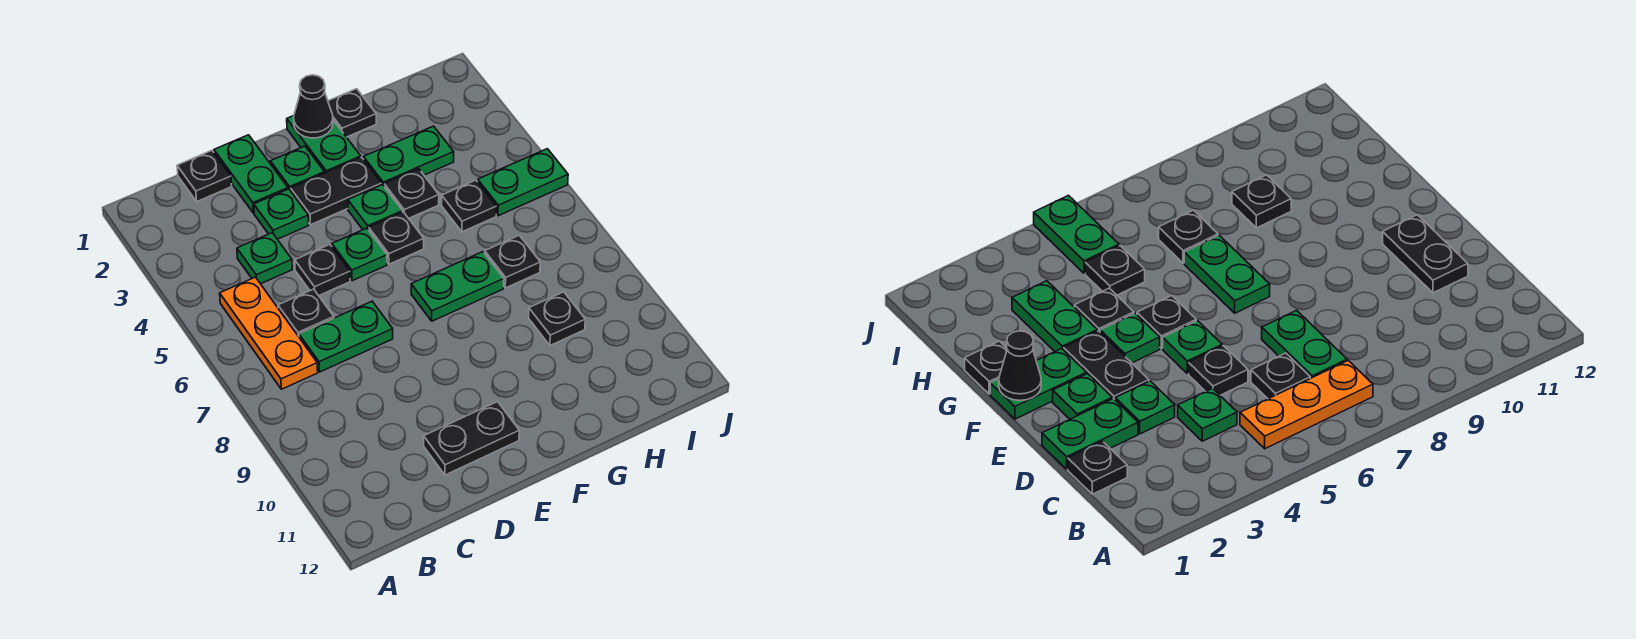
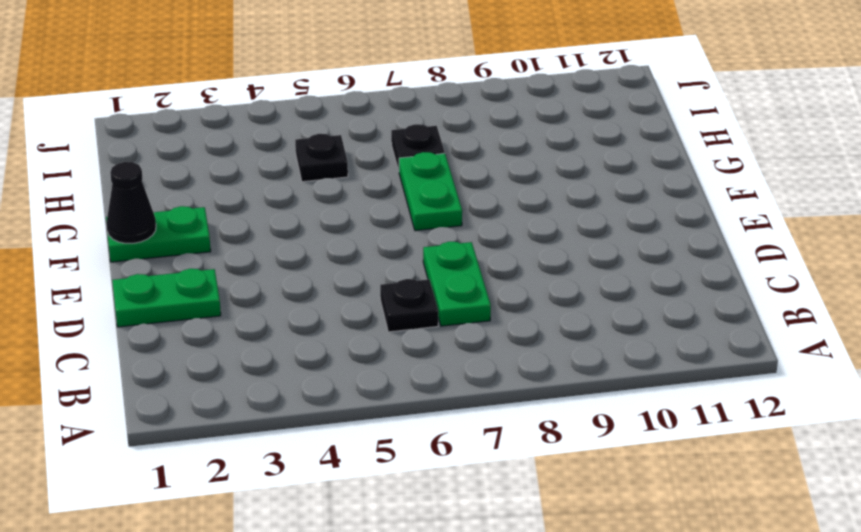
none -> orange plate B5:B7 level 1
none -> black plate C1 level 1
none -> green plate C4 level 1

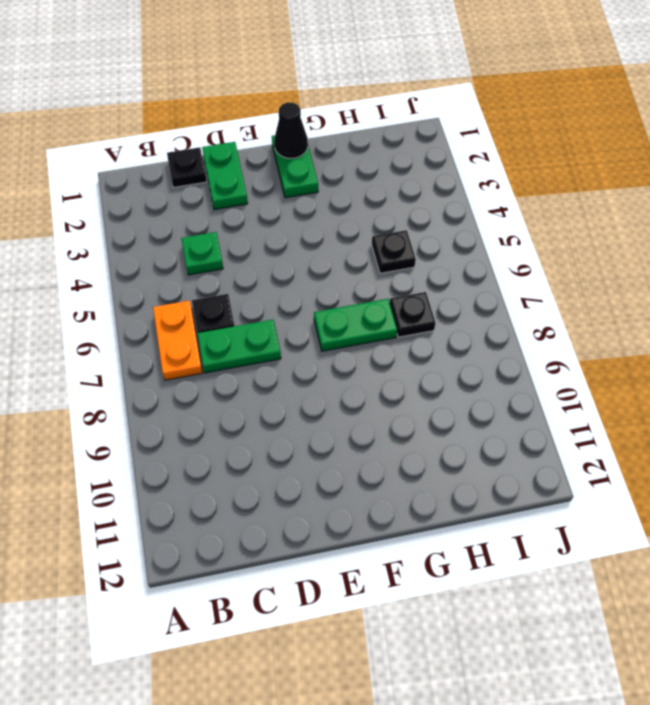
orange plate B6:B7 level 1 -> orange plate B5:B7 level 1
none -> green plate D3 level 1
none -> black plate D5 level 1
none -> black plate D11:E11 level 1

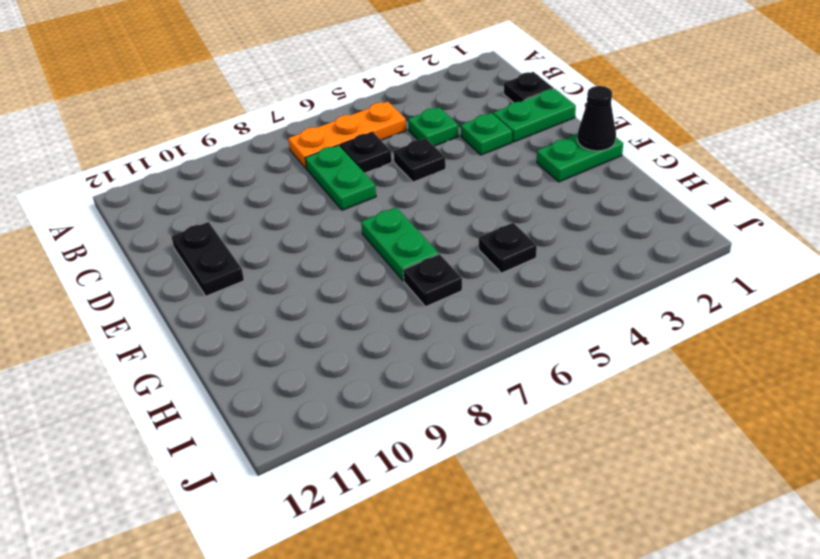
none -> green plate E2 level 1
none -> black plate E3:F3 level 1
none -> green plate E5 level 1

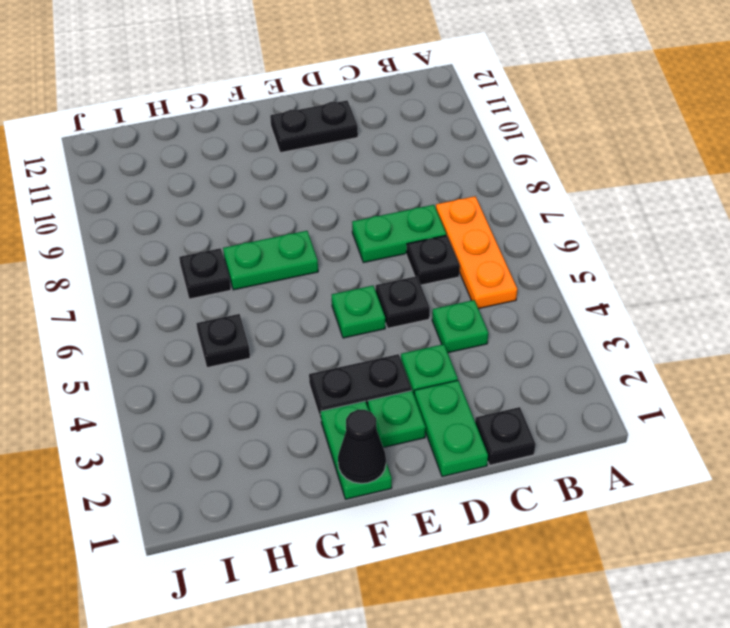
none -> green plate F4 level 1
none -> black plate F5 level 1
none -> black plate G1 level 1

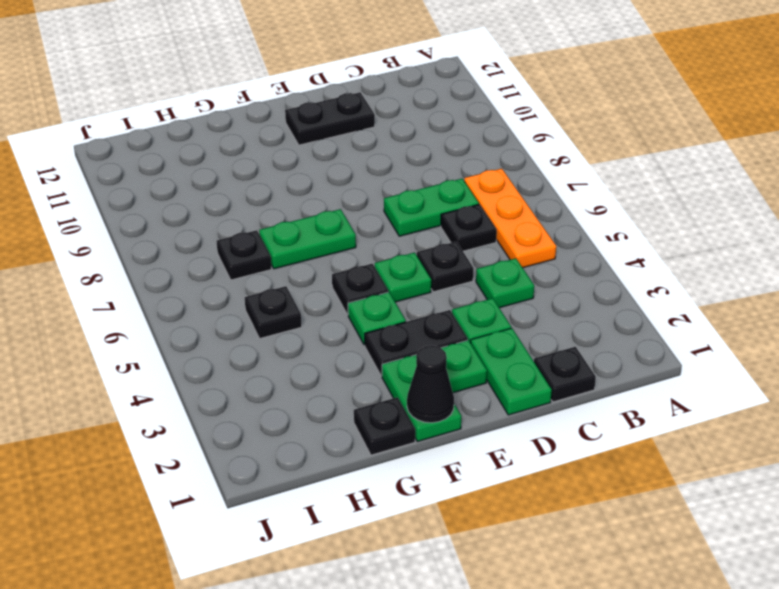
none -> green plate G3:H3 level 1
none -> black plate G4 level 1
none -> black plate H9 level 1

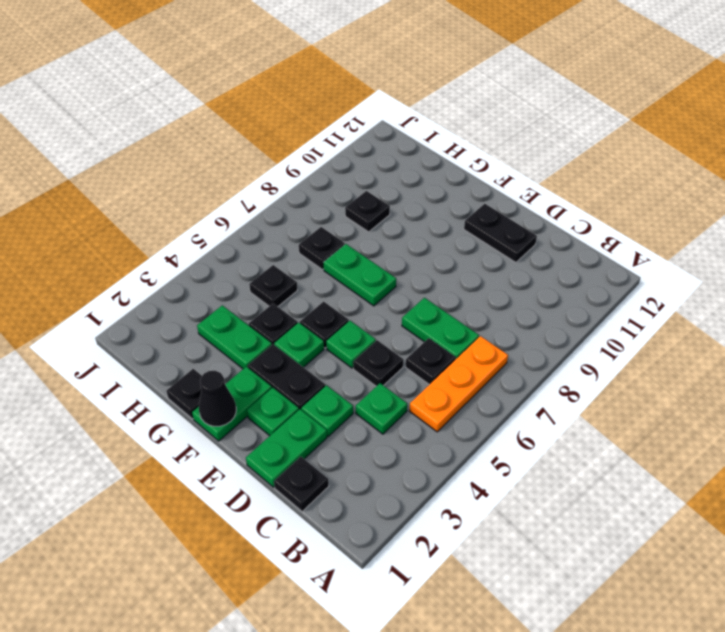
none -> green plate I5:J5 level 1

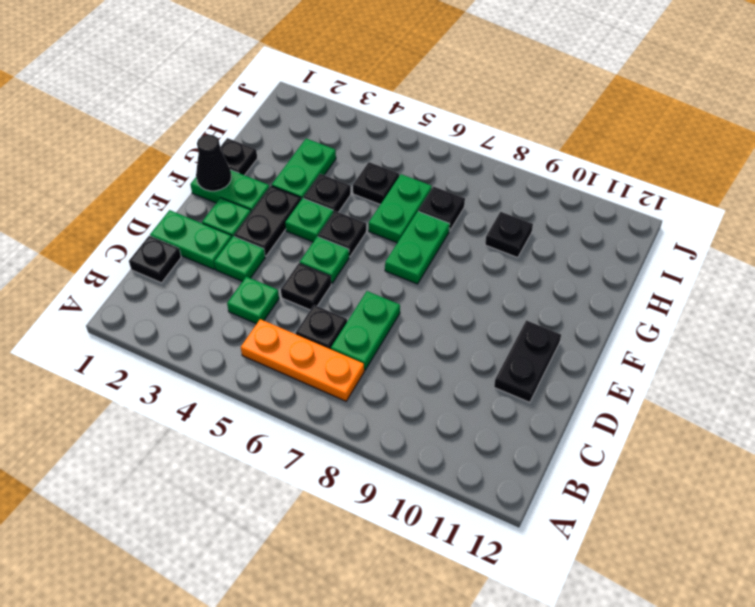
green plate G6:H6 level 1 -> green plate I5:J5 level 1

